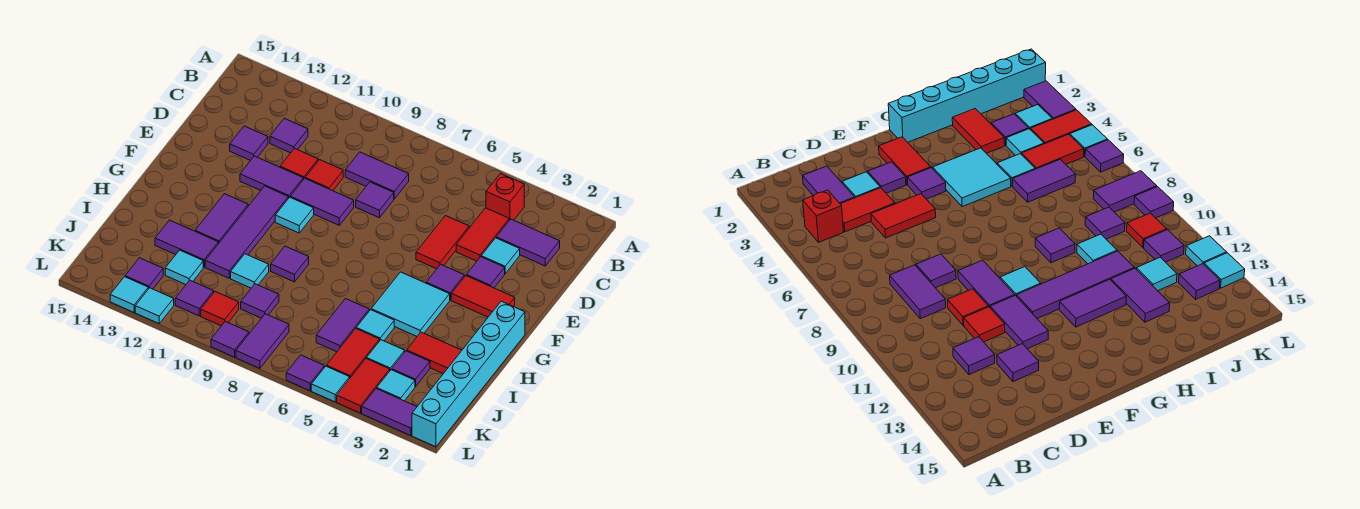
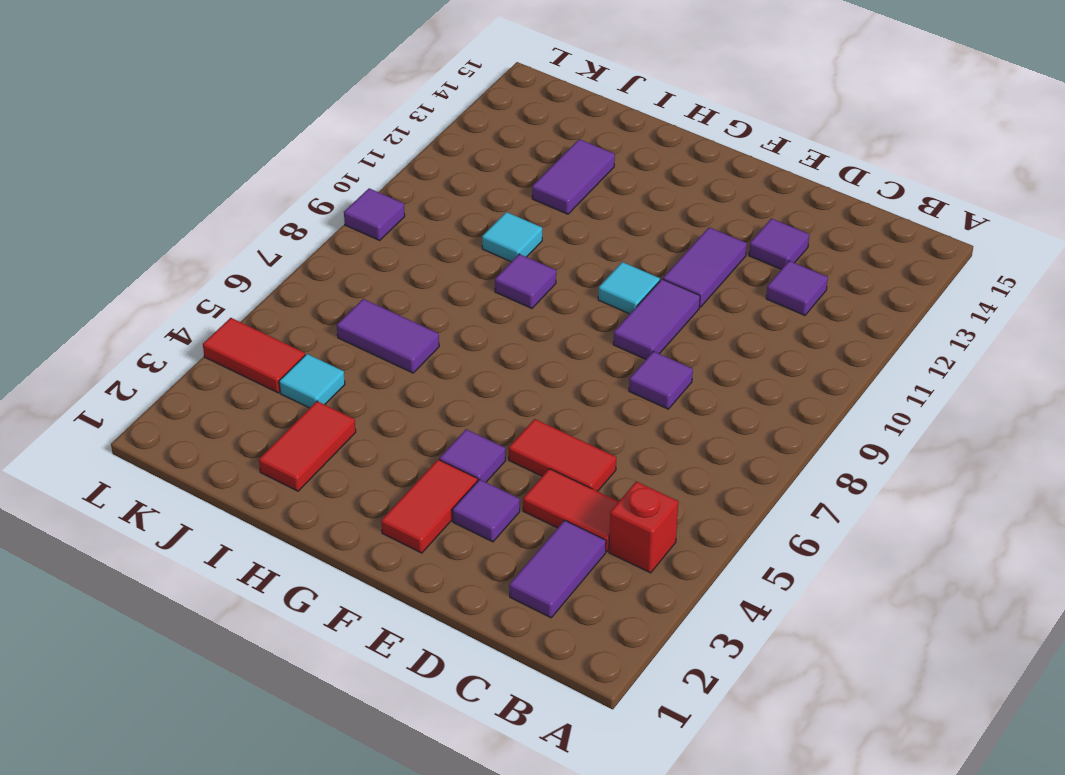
none -> purple tile C8:C9 level 1
none -> cyan tile D3 level 1
none -> red tile D10 level 1
none -> red tile D11 level 1

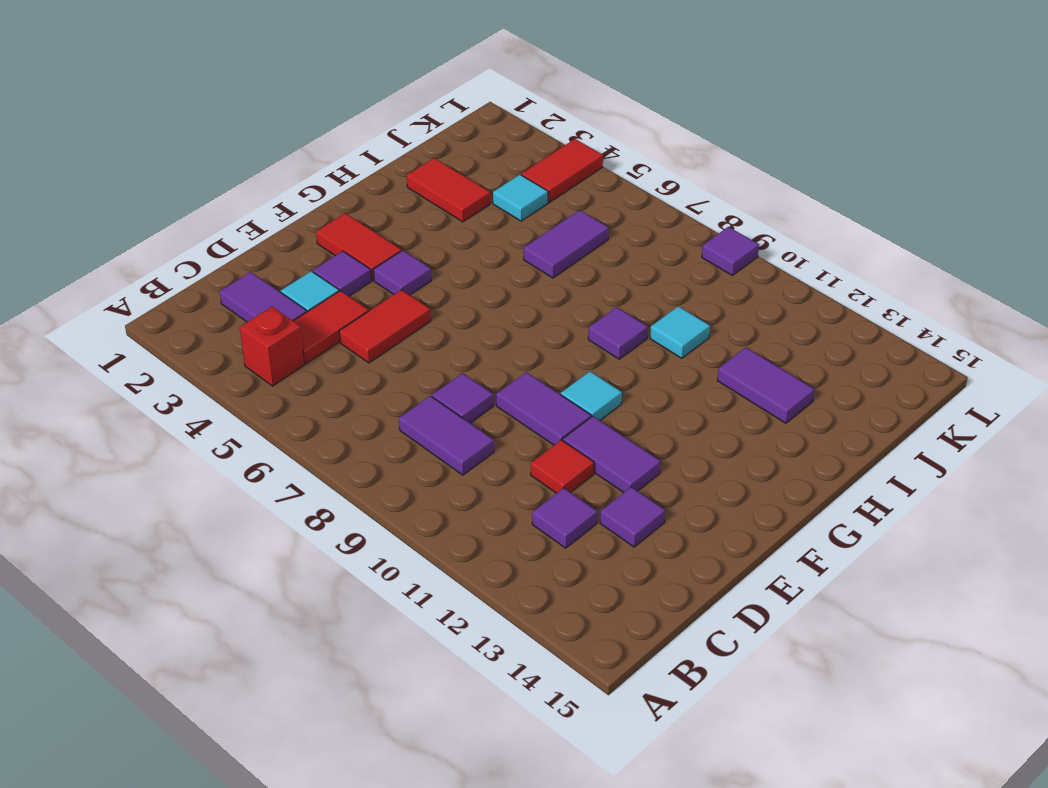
none -> red tile D10 level 1
none -> purple tile F11:I11 level 1
none -> cyan brick G1:L1 level 1
none -> cyan tile G4:H5 level 1

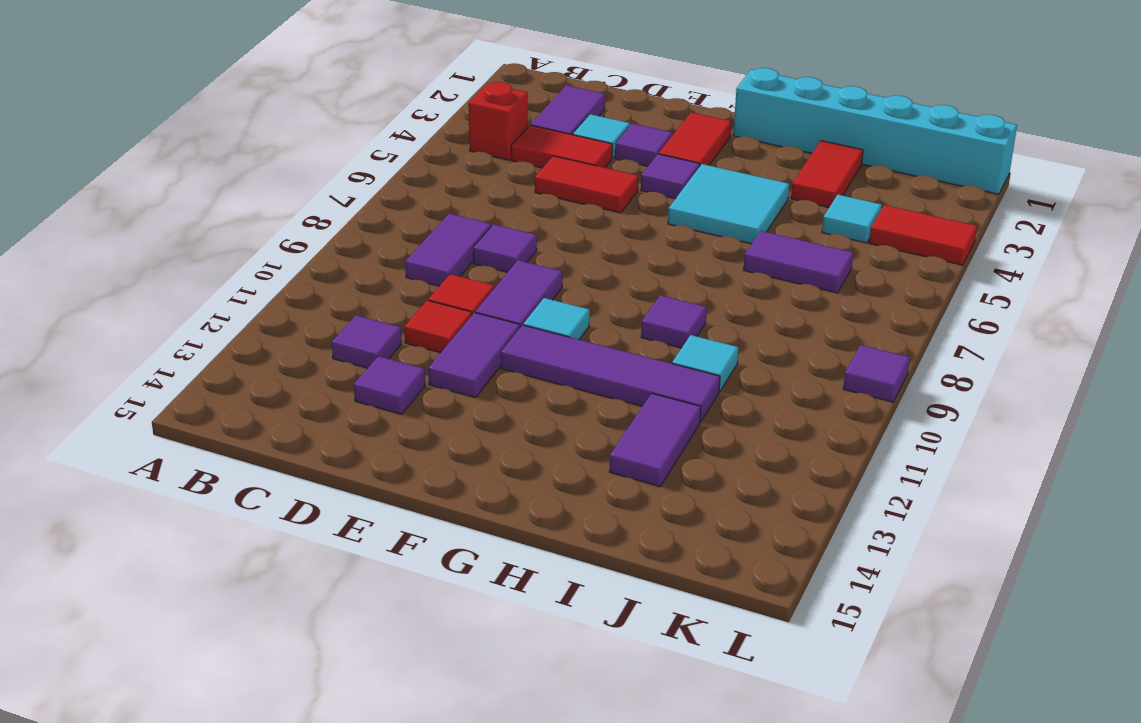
none -> purple tile G12:H12 level 1
none -> cyan tile I5 level 1
none -> purple tile J3 level 1
none -> red tile J5:K5 level 1

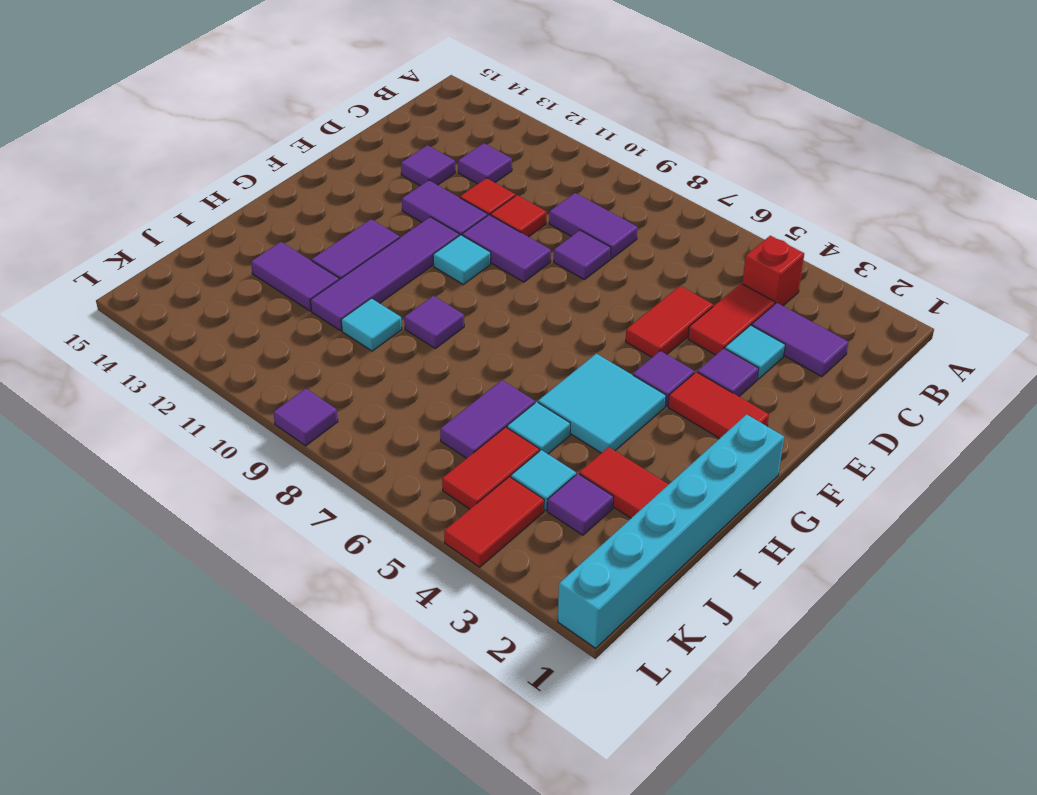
none -> purple tile J9 level 1
none -> cyan tile J12 level 1
none -> cyan tile K3 level 1
none -> purple tile K8:L8 level 1

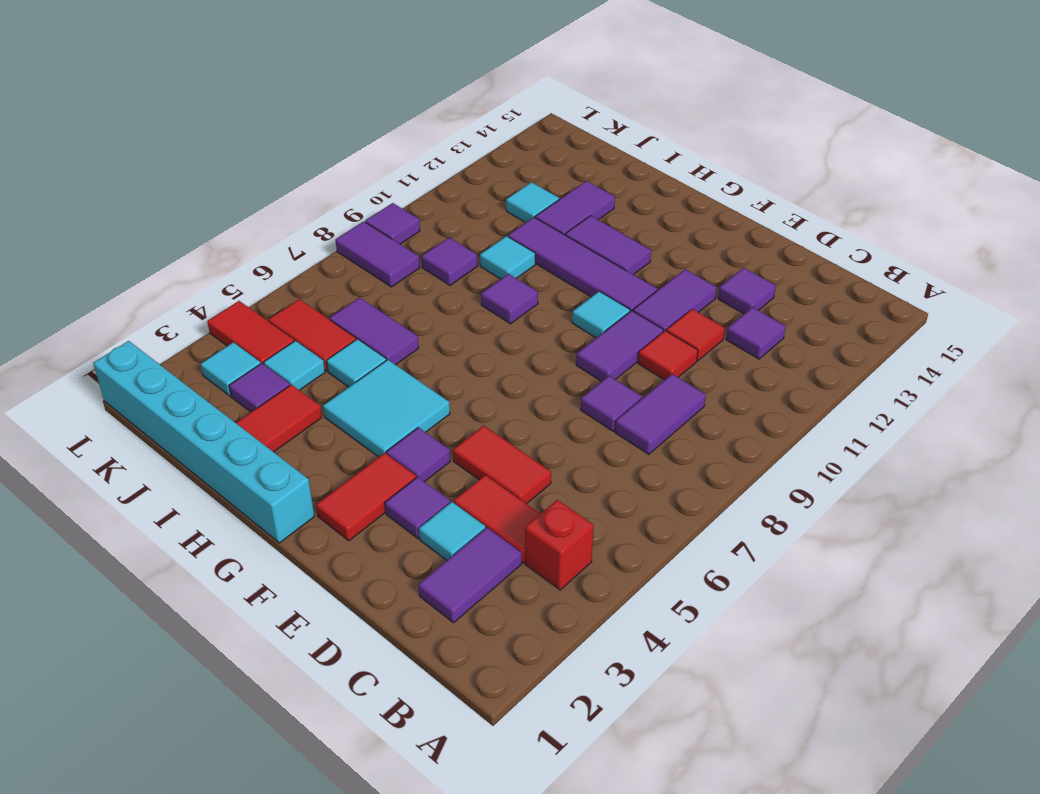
none -> red tile K10 level 1
none -> purple tile K11 level 1
none -> purple tile K13 level 1
none -> purple tile L2:L3 level 1

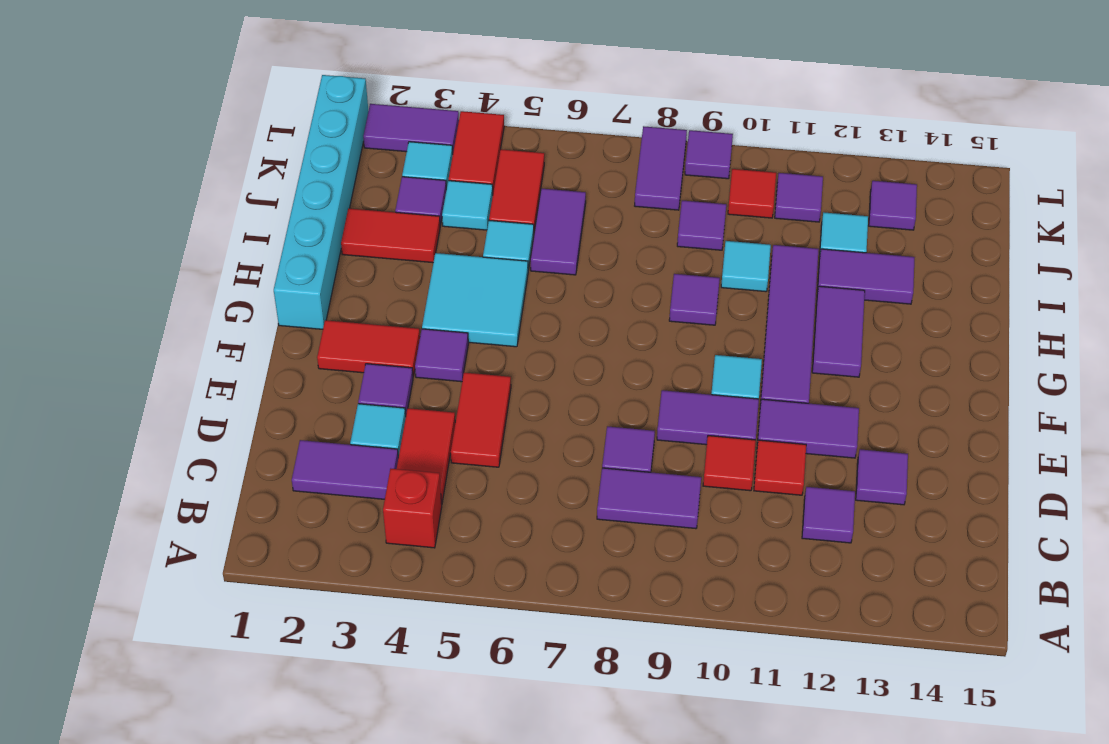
none -> cyan tile L5 level 1
none -> purple tile L6 level 1
none -> cyan tile L12 level 1
none -> cyan tile L13 level 1

